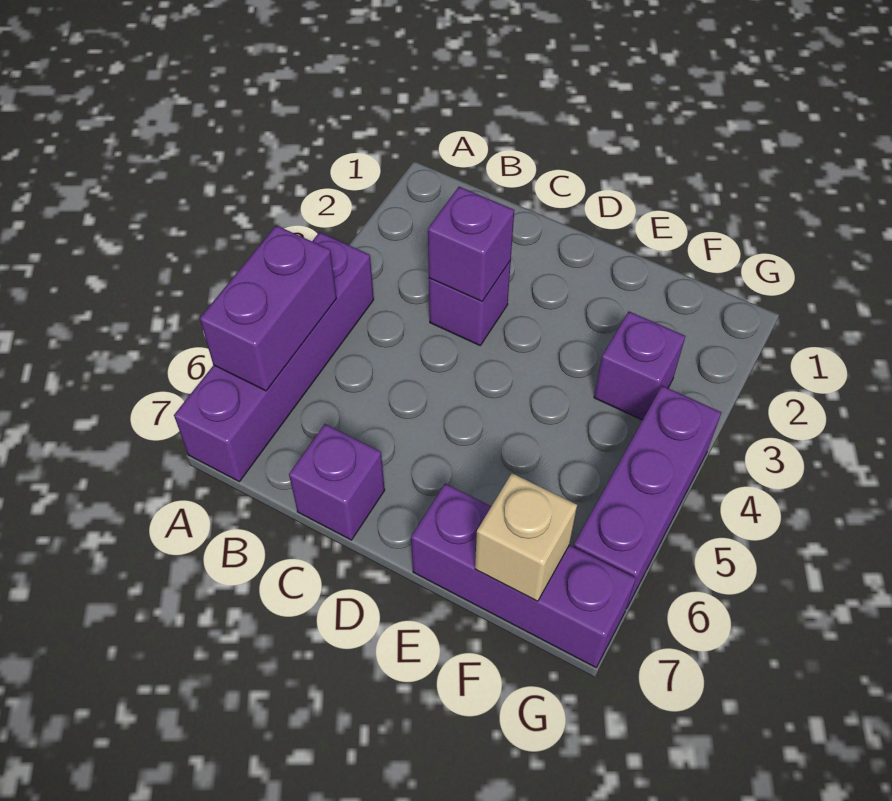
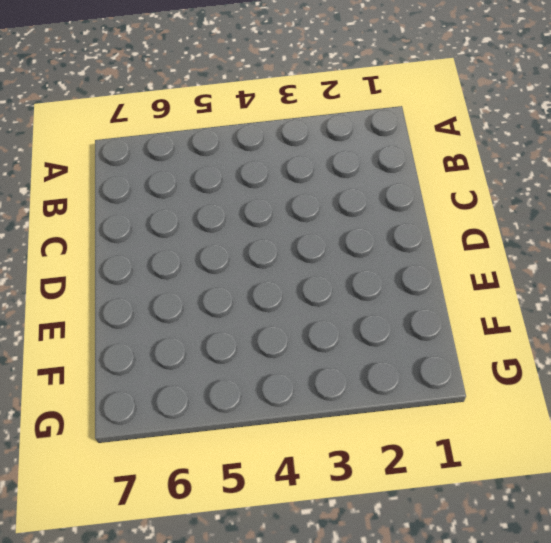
none -> purple brick A4:A7 level 1
none -> purple brick C3 level 1

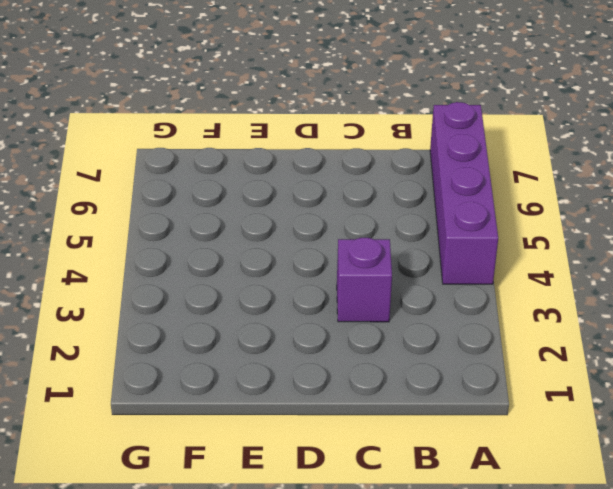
none -> purple brick C7 level 1
none -> purple brick E7:G7 level 1

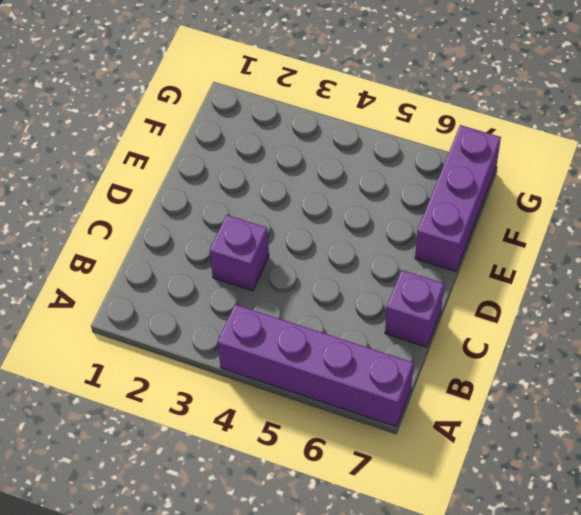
none -> purple brick F3 level 1
none -> purple brick G4:G6 level 1

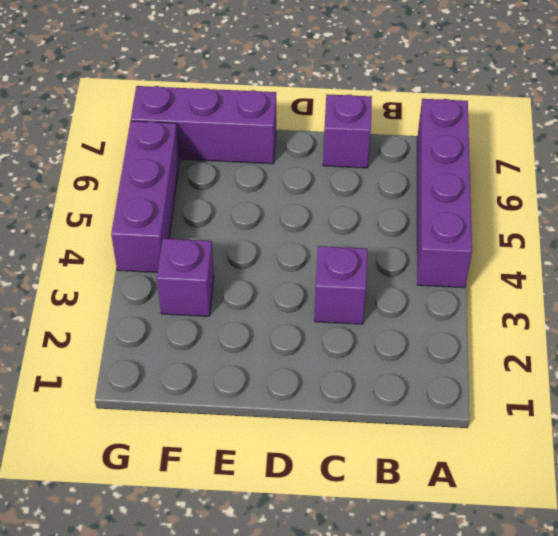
none -> purple brick A5:A6 level 2
none -> purple brick C3 level 2

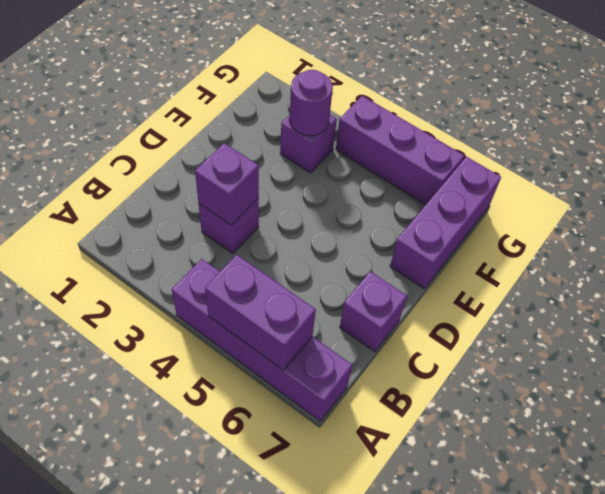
purple round brick F3 level 2 -> none
none -> tan brick F7 level 2

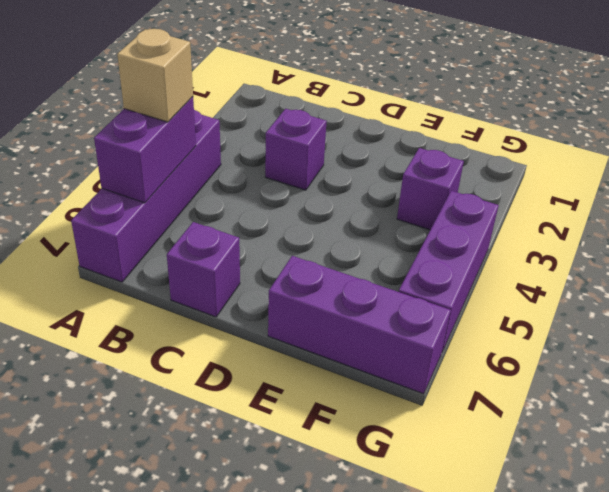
tan brick A5 level 3 -> tan brick F7 level 2
none -> purple brick C3 level 2

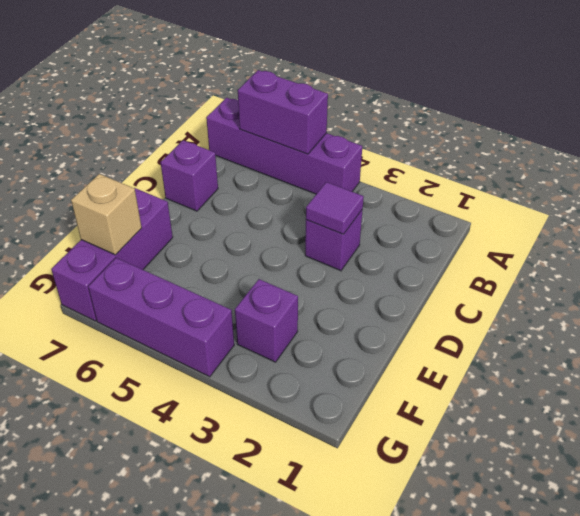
purple tile C3 level 2 -> purple brick C3 level 2

